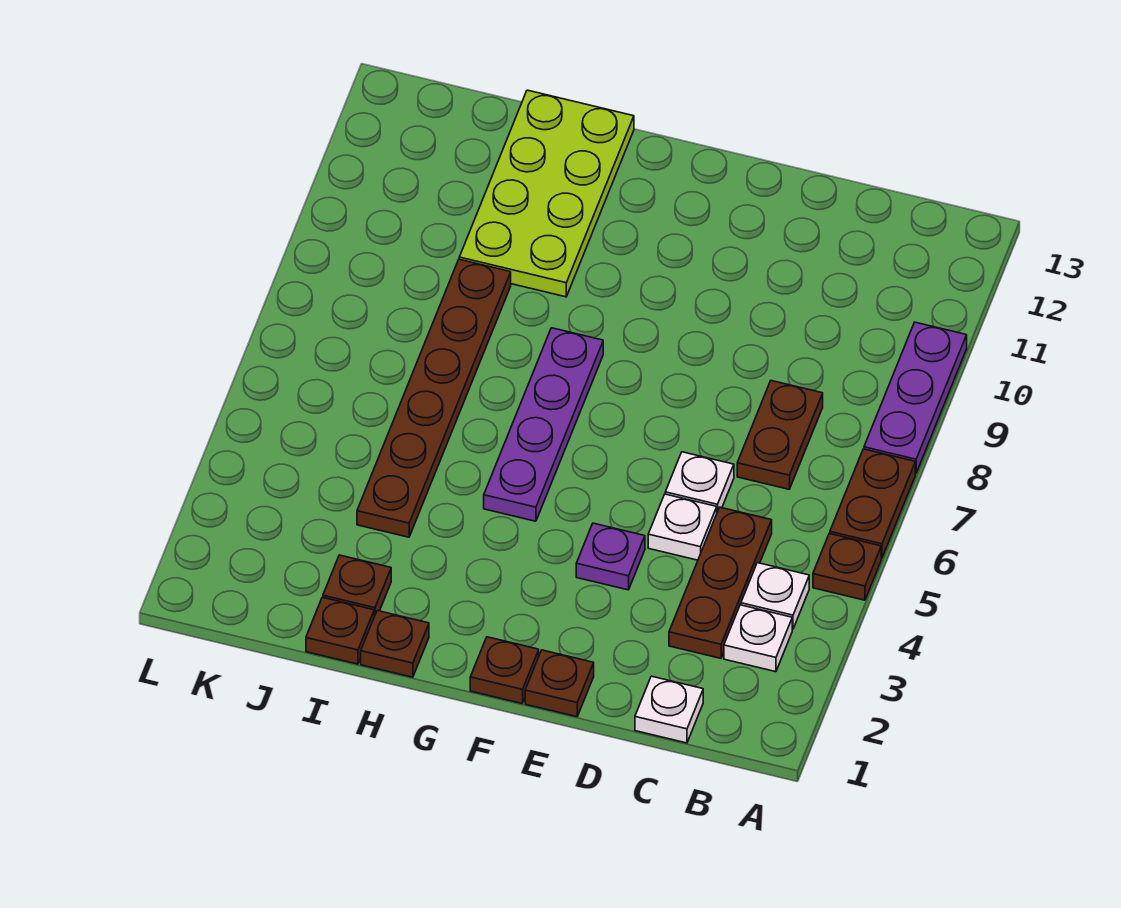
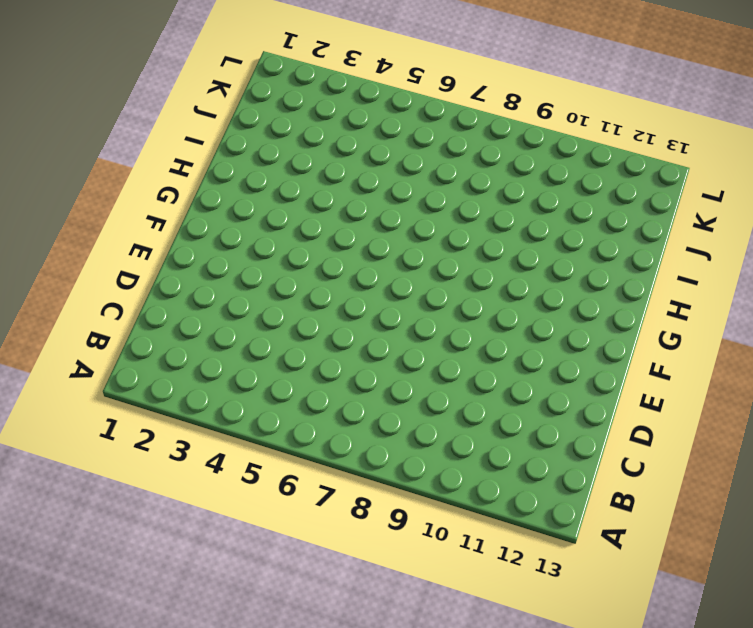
none -> brown plate A5 level 1
none -> brown plate A6:A7 level 1
none -> purple plate A8:A10 level 1

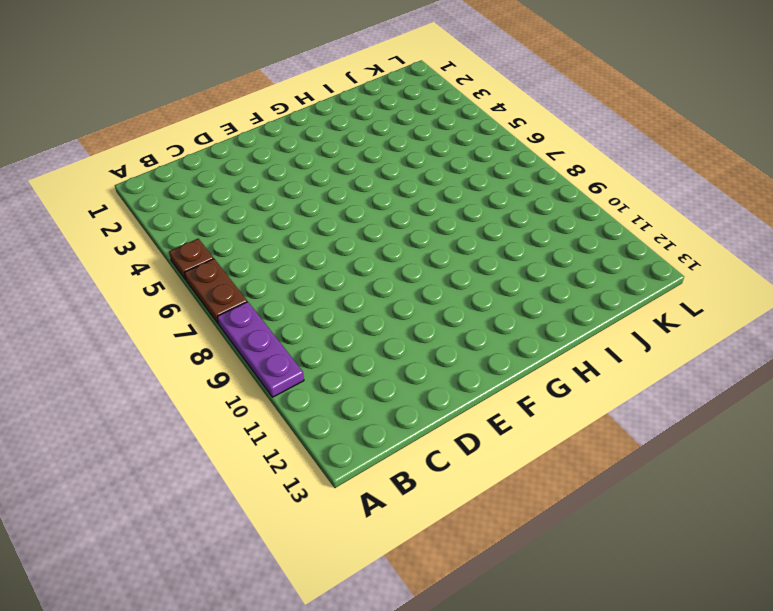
none -> white plate B3 level 1
none -> white plate B4 level 1
none -> white plate C1 level 1

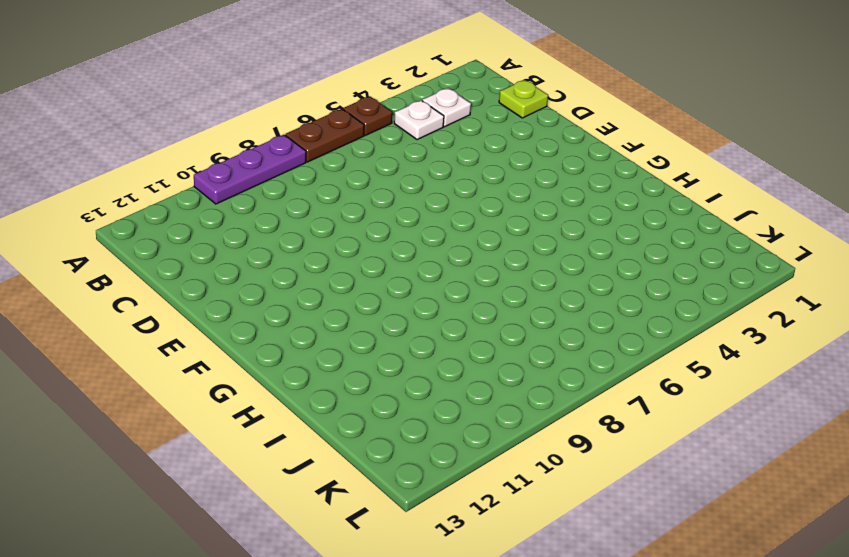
lime plate C1 level 1 -> white plate C1 level 1
none -> brown plate C3:C5 level 1
none -> brown plate C7:C8 level 1
none -> white plate D5 level 1

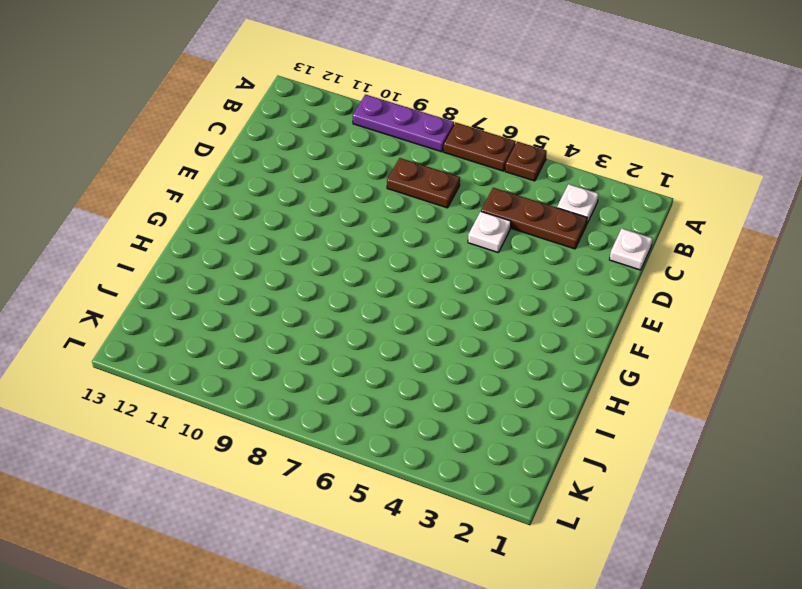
none -> white plate B4 level 1
none -> white plate D6 level 1
none -> brown plate E1 level 1

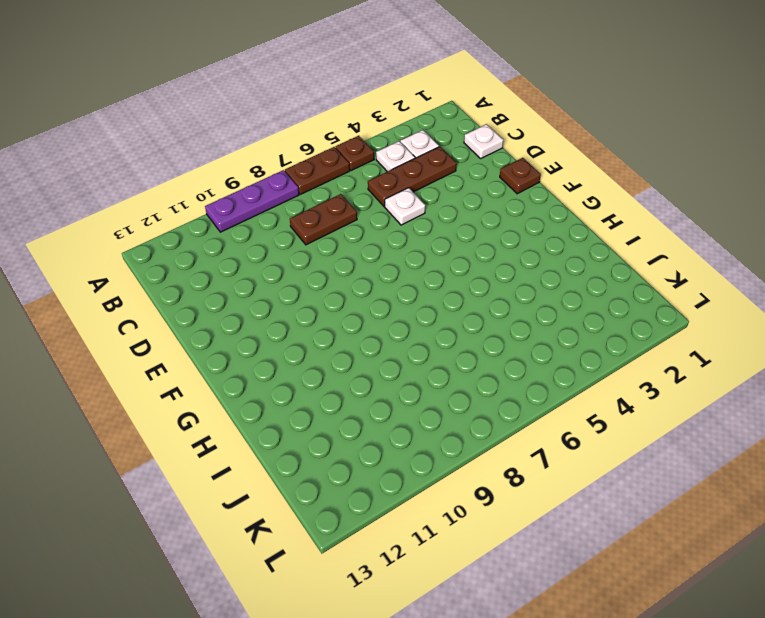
none -> white plate D6 level 1
none -> purple plate E4 level 1
none -> brown plate F1 level 1

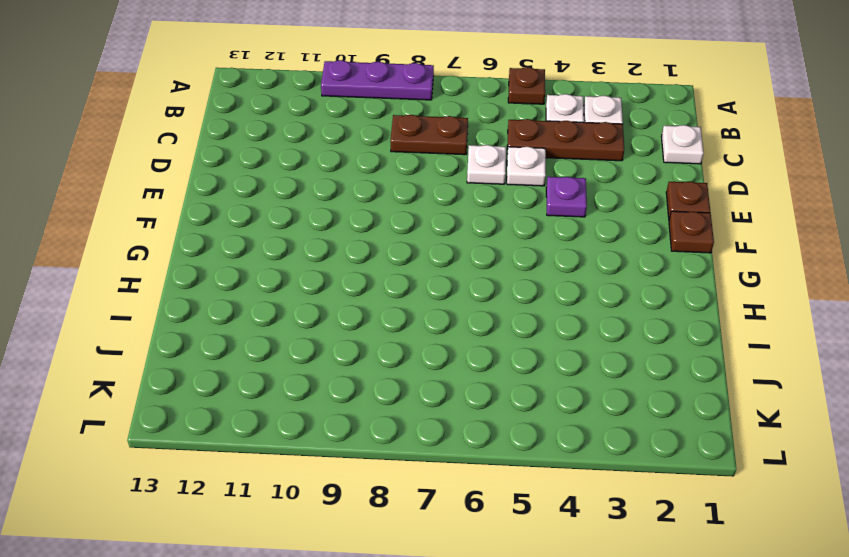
none -> brown plate A6:A7 level 1
none -> purple plate G5:G8 level 1
none -> brown plate H1 level 1

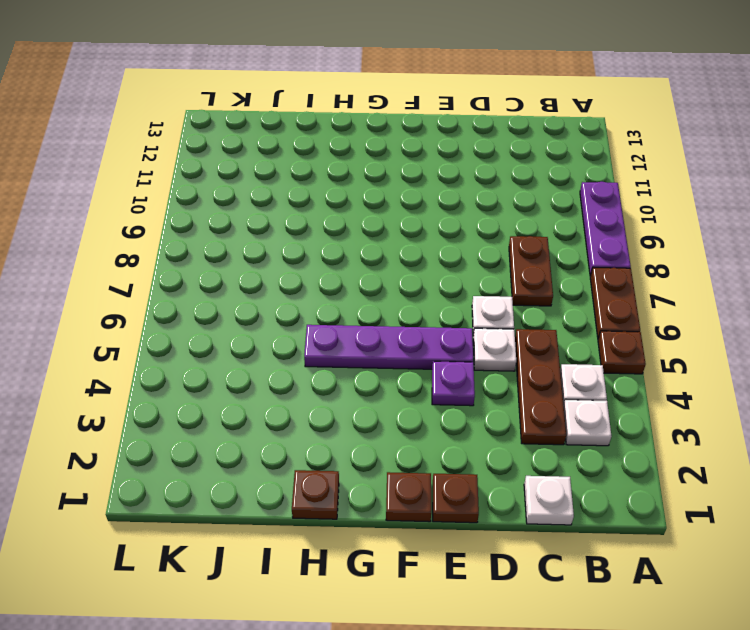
purple plate E5:H5 level 1 -> purple plate G5:G8 level 1
none -> lime plate H10:I13 level 1
none -> brown plate I1 level 1
none -> brown plate I2 level 1

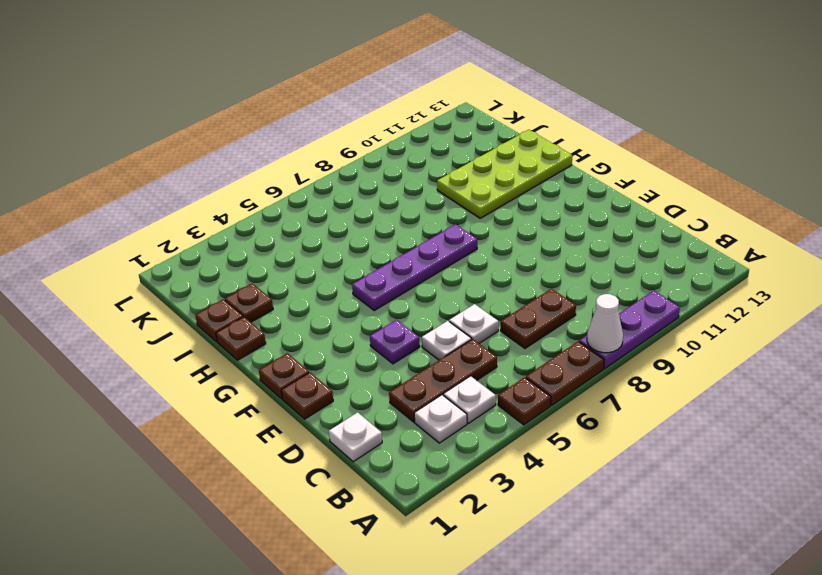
white cone A8 level 2 -> none
none -> brown plate I4:I9 level 1

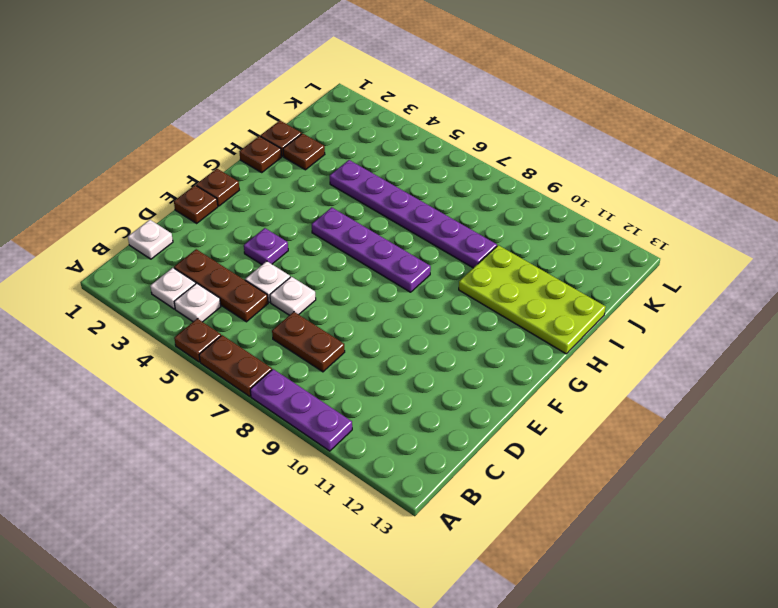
purple plate I4:I9 level 1 -> brown plate I4:I9 level 1

